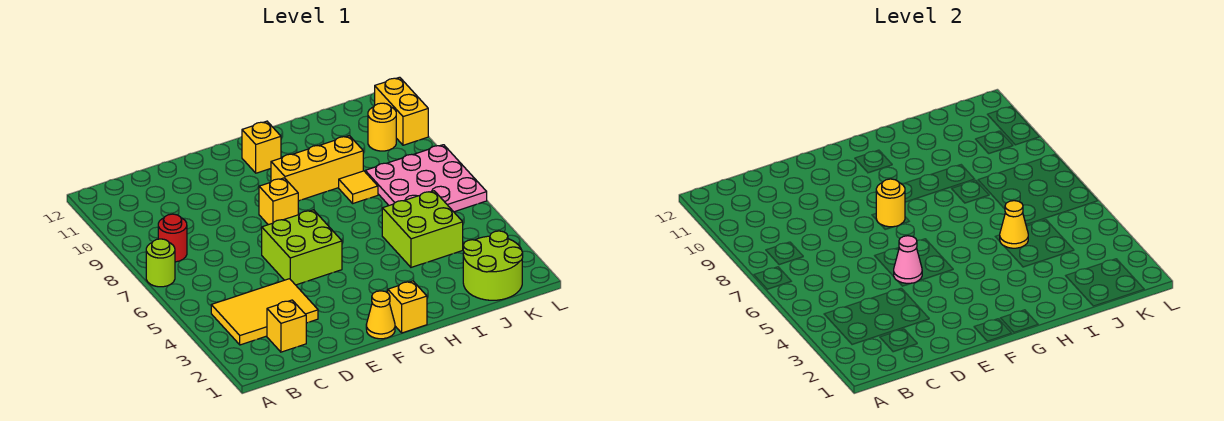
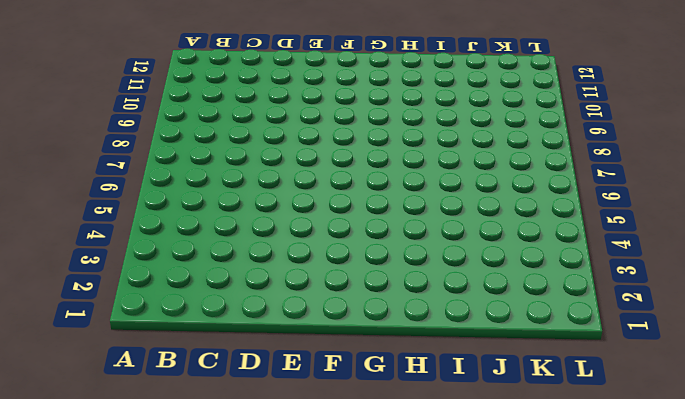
none -> lime round brick A7 level 1
none -> yellow tile B3:D4 level 1
none -> red round brick B8 level 1

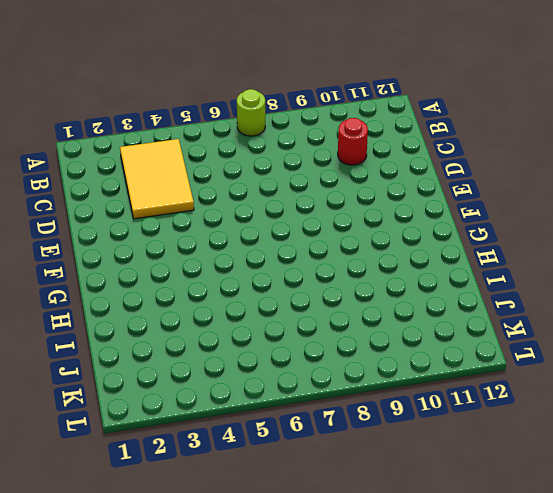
red round brick C10 level 1 -> red round brick B8 level 1
none -> yellow brick C2 level 1
none -> lime brick E5:F6 level 1
none -> yellow cone F1 level 1

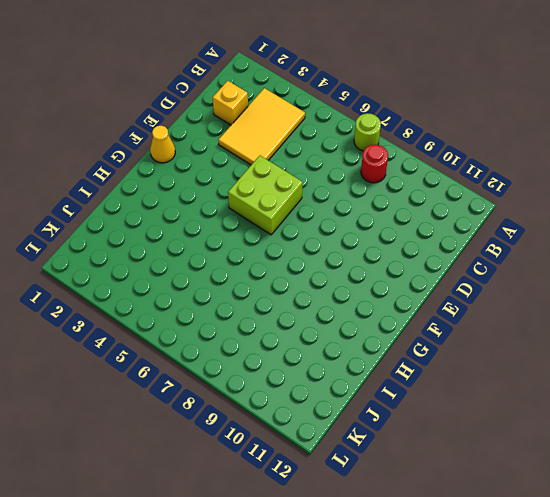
none -> yellow brick F8 level 1
none -> yellow brick G1 level 1
none -> yellow brick G9:I9 level 1

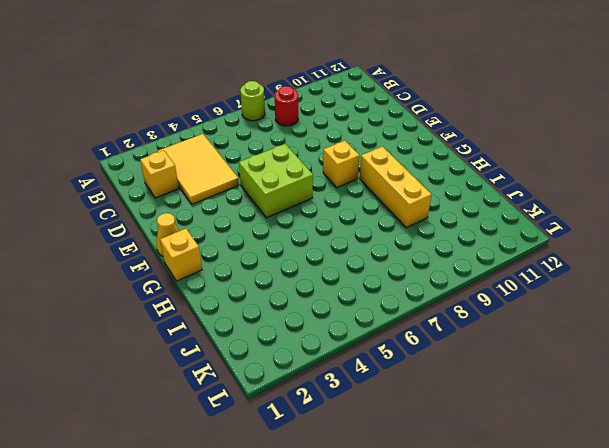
none -> yellow brick G11 level 1
none -> lime brick I4:J5 level 1
none -> yellow tile I8 level 1

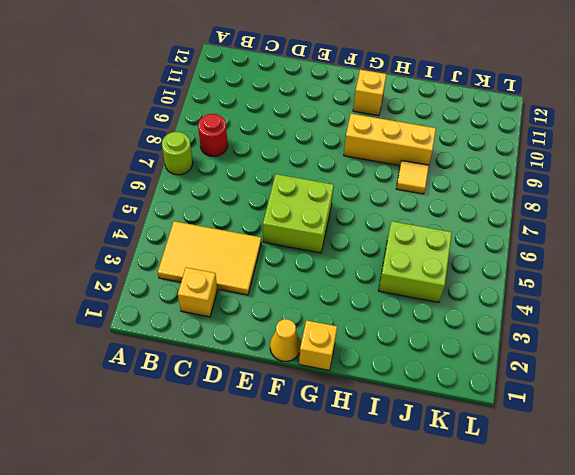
none -> yellow brick F8 level 1
none -> lime round brick J1:K2 level 1
none -> pink plate J6:L8 level 1

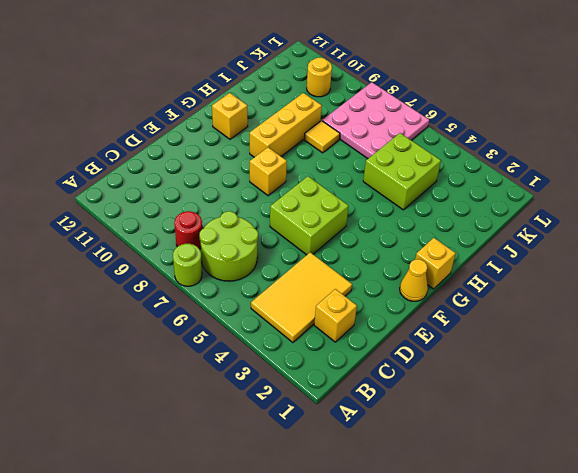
lime round brick B6:C7 level 1 -> lime round brick J1:K2 level 1
none -> yellow brick L10:L11 level 1
none -> pink cone E5 level 2
none -> yellow round brick F8 level 2

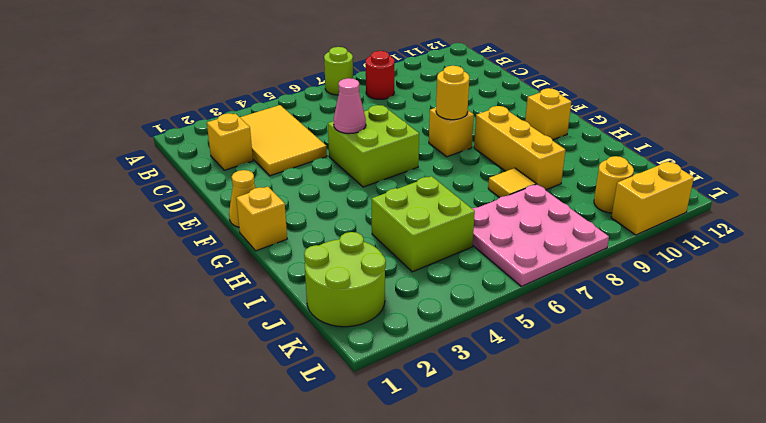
none -> yellow cone I5 level 2

